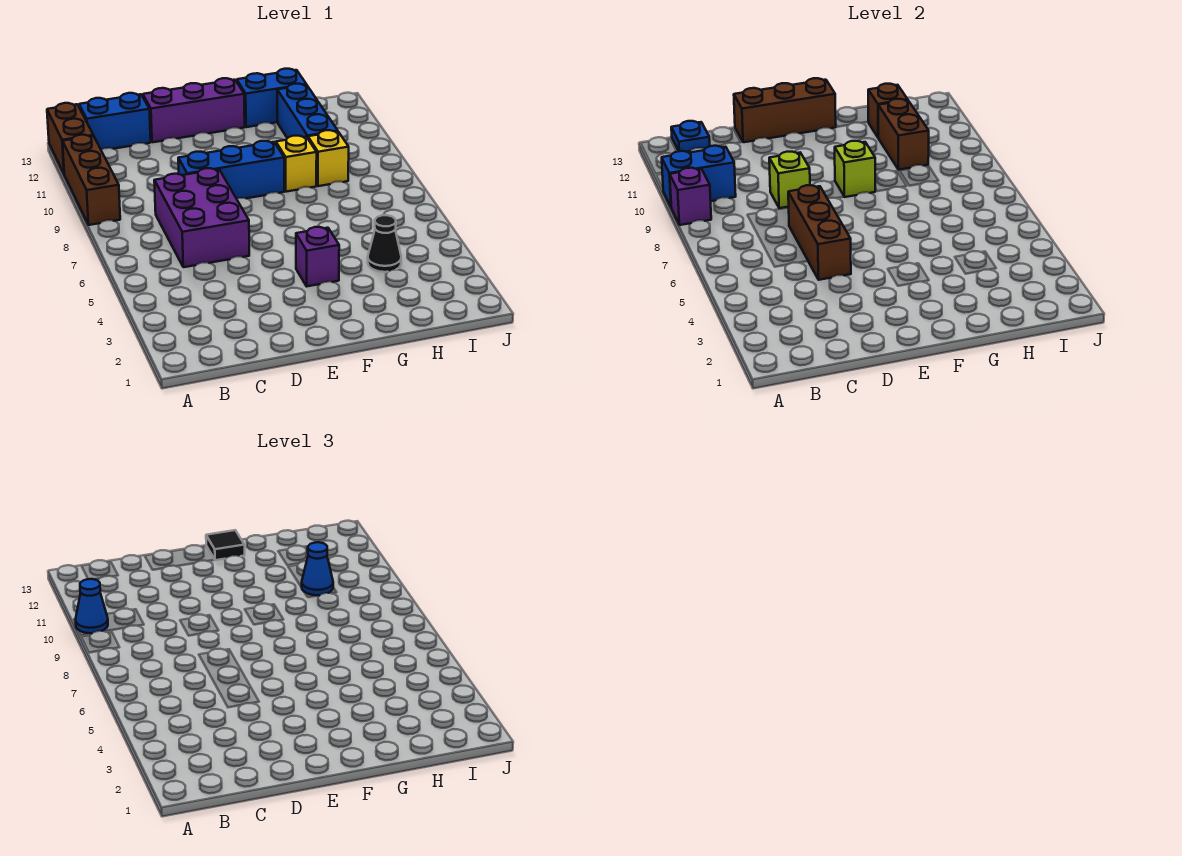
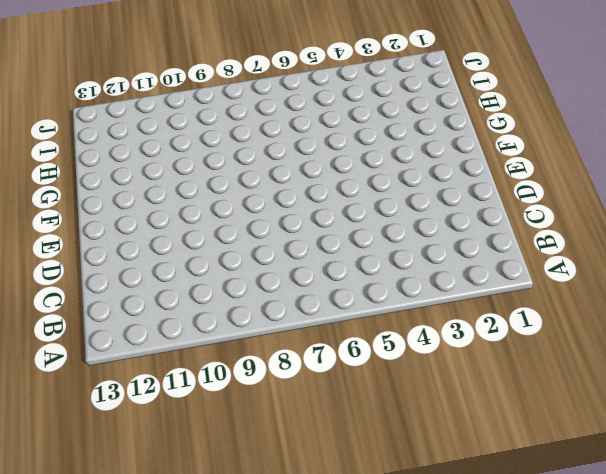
none -> brown brick A9:A11 level 1
none -> brown brick A12:A13 level 1
none -> blue brick B13:C13 level 1

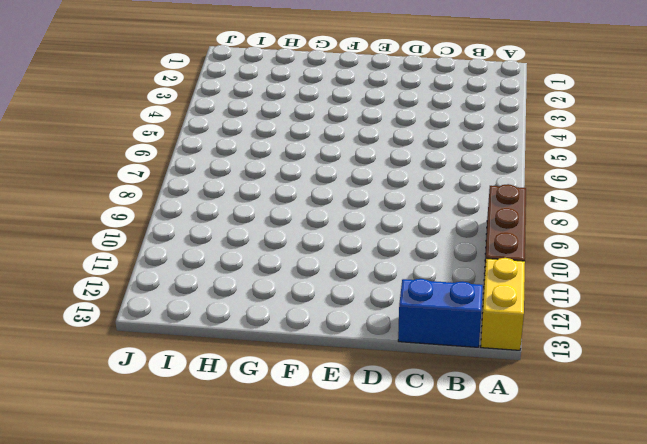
yellow brick A12:A13 level 1 -> brown brick A12:A13 level 1
none -> purple brick C6:D8 level 1
none -> blue brick D9:F9 level 1
none -> purple brick D13:F13 level 1

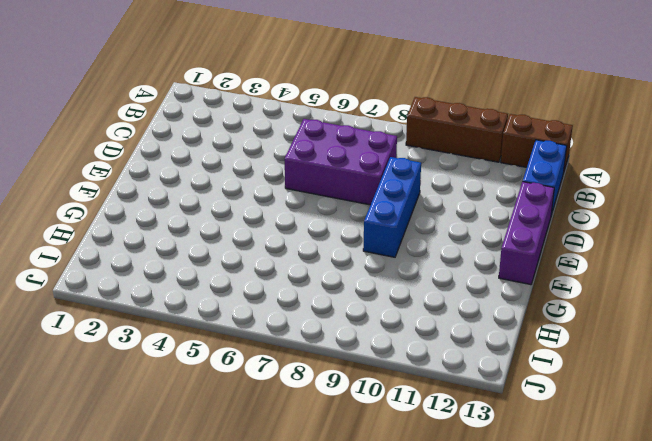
none -> purple brick F4 level 1
none -> yellow brick G9 level 1
none -> blue brick G13:H13 level 1

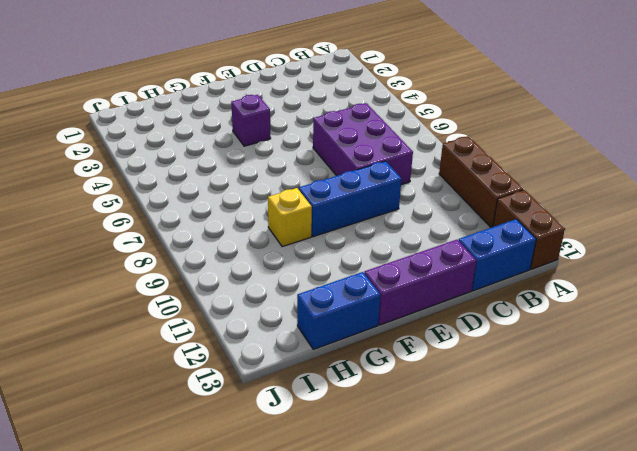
none -> black cone H4 level 1
none -> yellow brick H9 level 1
none -> blue brick H10:H12 level 1

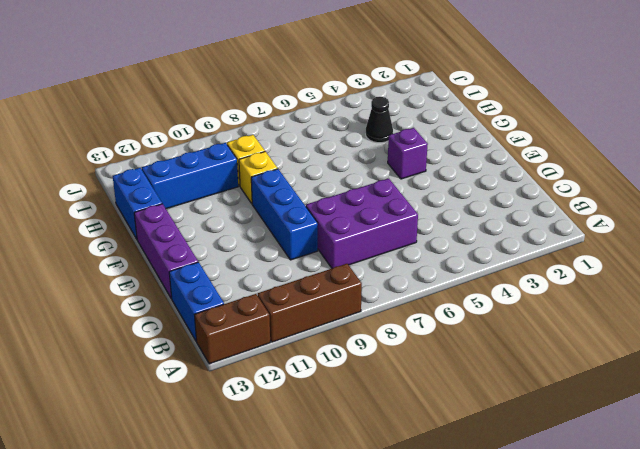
none -> purple brick A9 level 2
none -> blue brick A10:B10 level 2
none -> blue plate B13 level 2

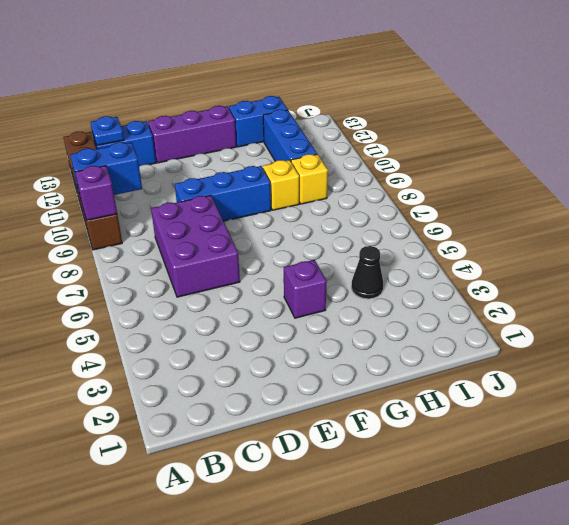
none -> brown brick D5:D7 level 2
none -> lime brick D9 level 2
none -> brown brick D13:F13 level 2

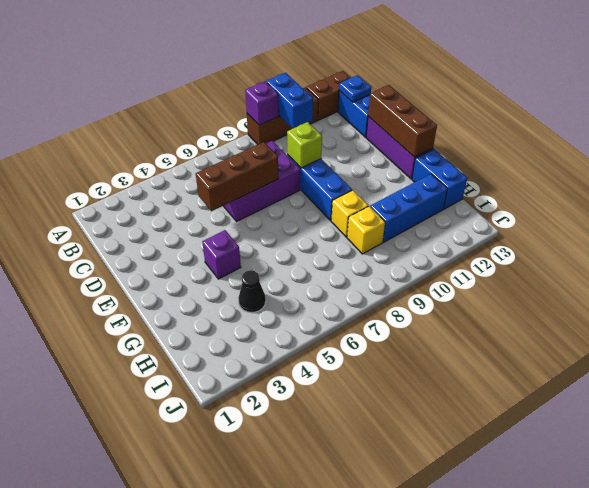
none -> lime brick F9 level 2
none -> brown brick H10:H11 level 2
none -> brown brick H12 level 2

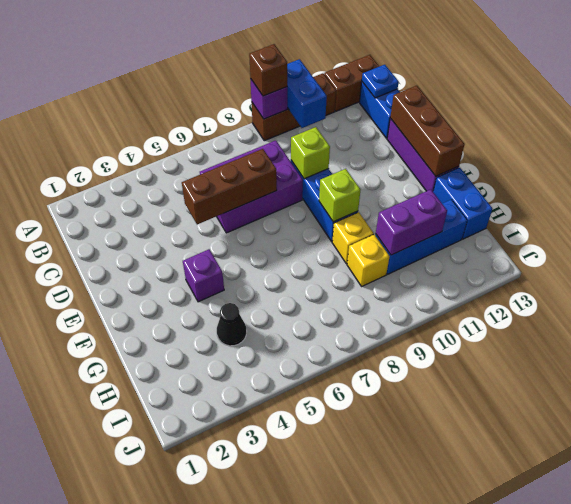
brown brick A9 level 3 -> brown brick H12 level 2
purple brick H10:H11 level 2 -> brown brick H10:H11 level 2
none -> blue cone A10 level 3
none -> black tile F13 level 3
none -> blue cone H10 level 3

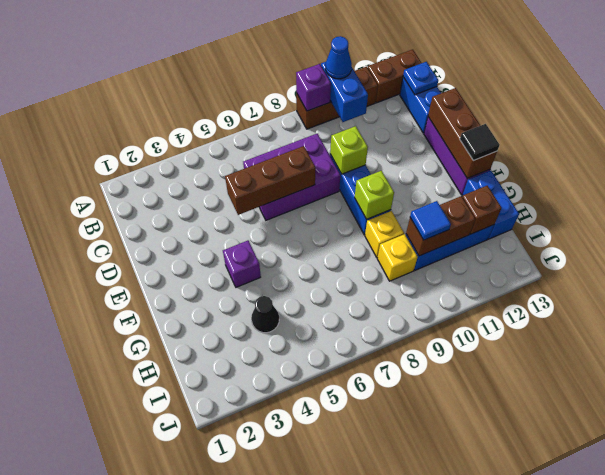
blue tile H10 level 3 -> blue cone H10 level 3

